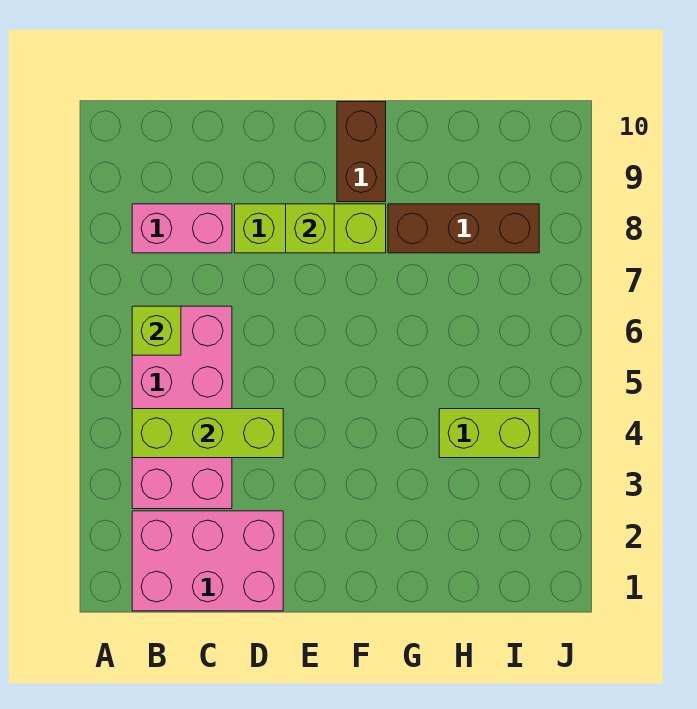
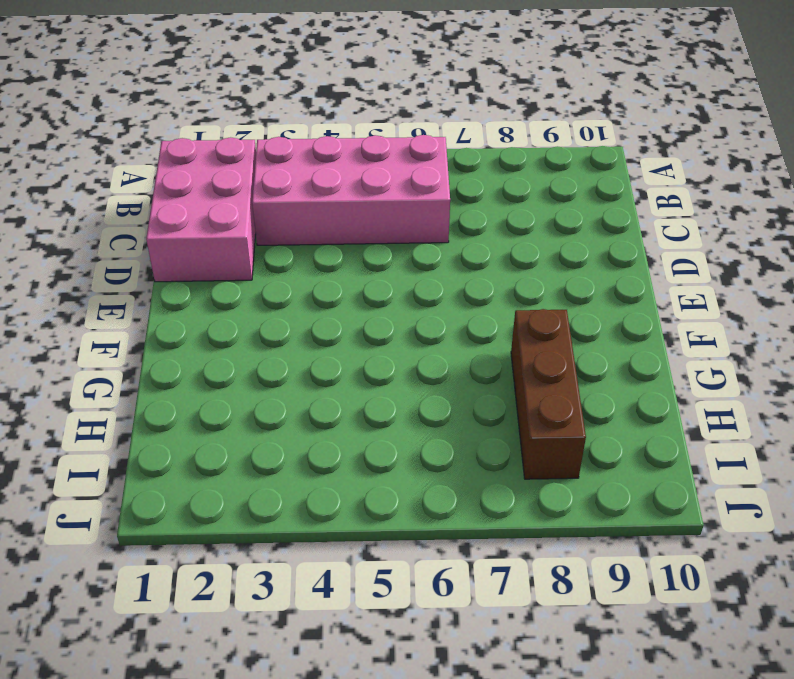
none -> pink brick B8:C8 level 1
none -> lime brick D8:F8 level 1

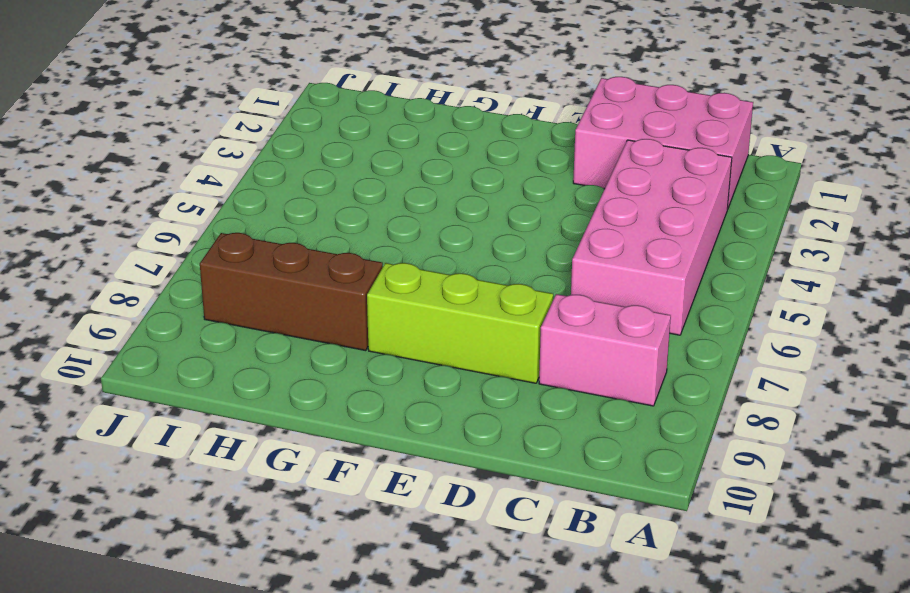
none -> brown brick F9:F10 level 1
none -> lime brick H4:I4 level 1

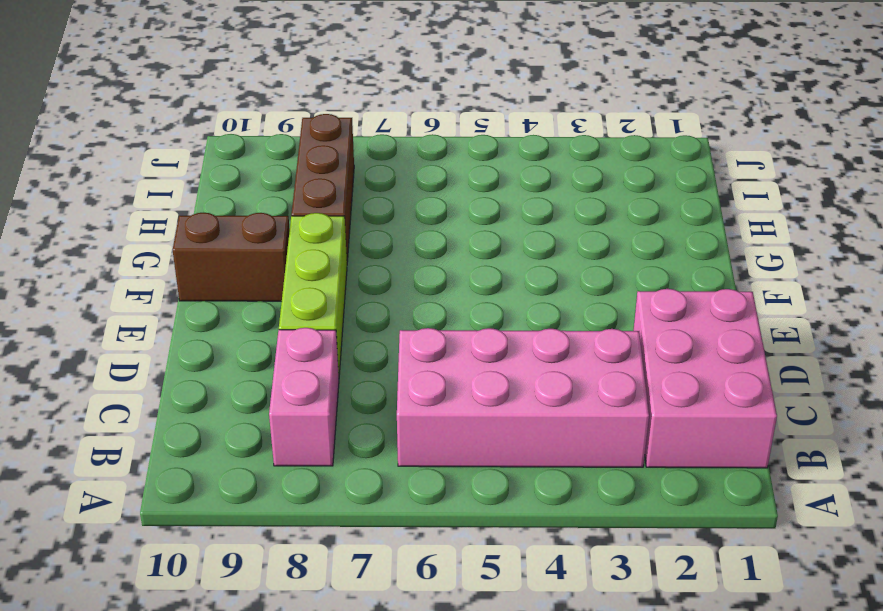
none -> lime brick H4:I4 level 1
none -> lime brick B4:D4 level 2

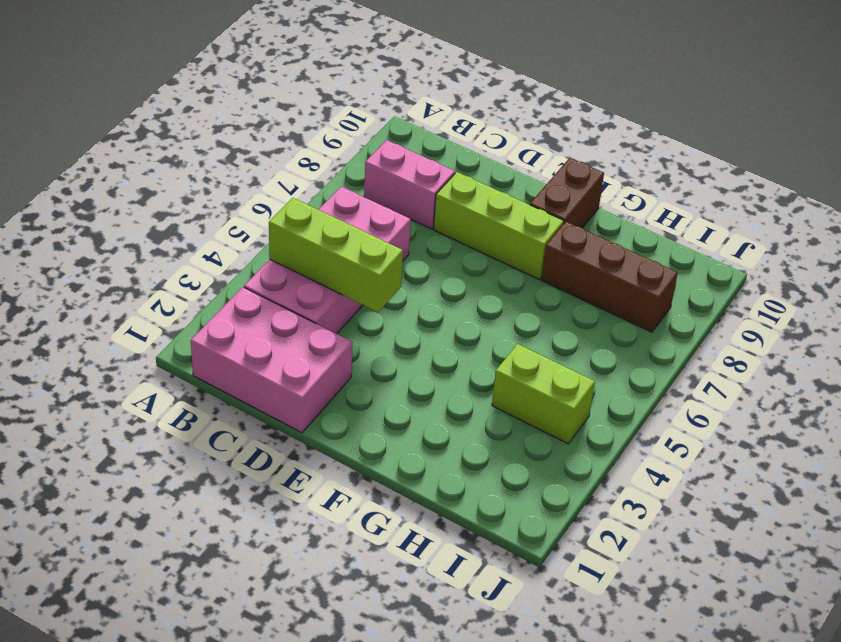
none -> lime brick B6 level 2
none -> lime brick E8 level 2

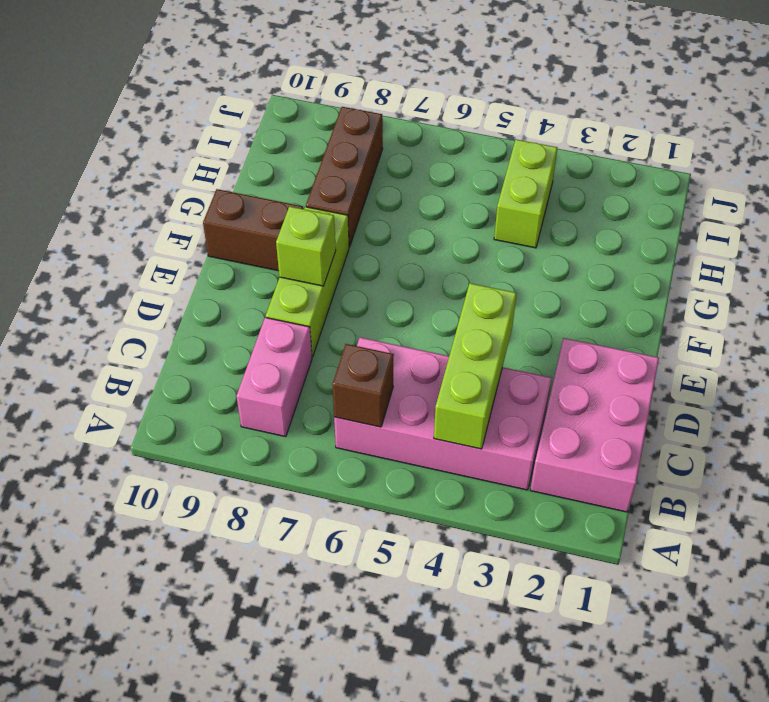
brown brick B6 level 2 -> lime brick B6 level 2

